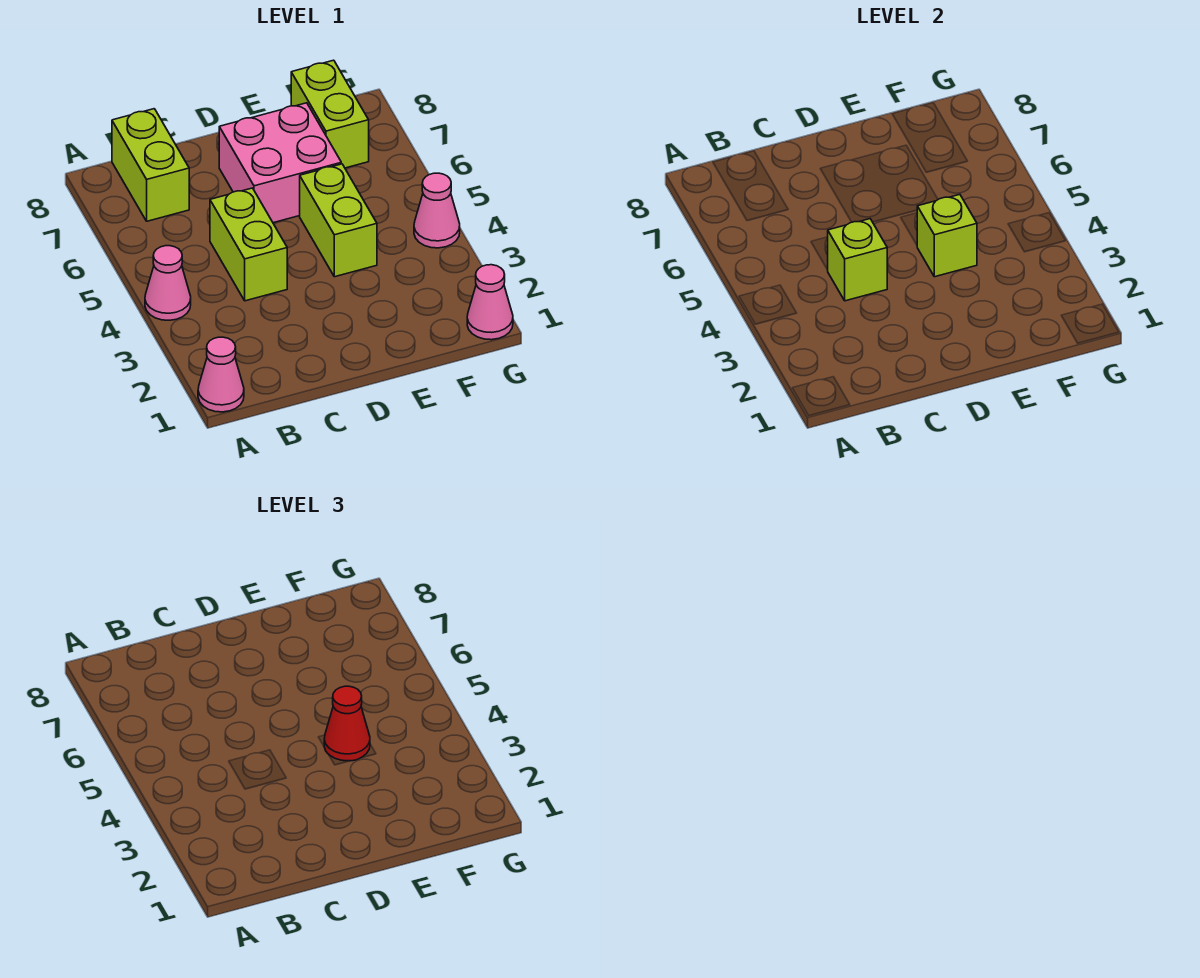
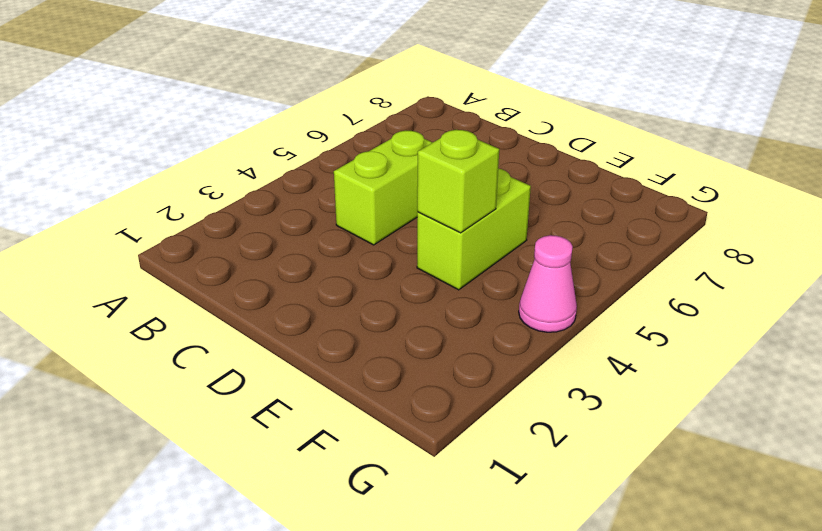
none -> pink cone A1 level 1
none -> pink cone A4 level 1
none -> lime brick B7:B8 level 1

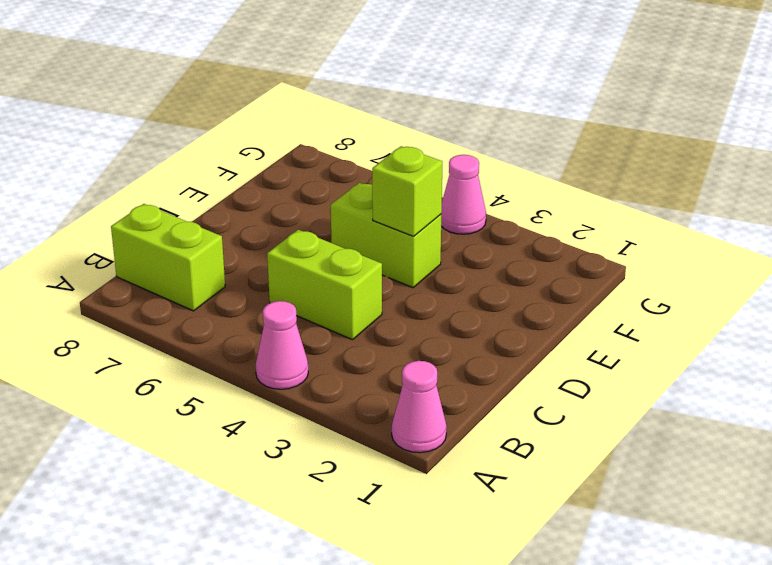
none -> pink brick D6:E7 level 1
none -> lime brick F7:F8 level 1
none -> pink cone G1 level 1

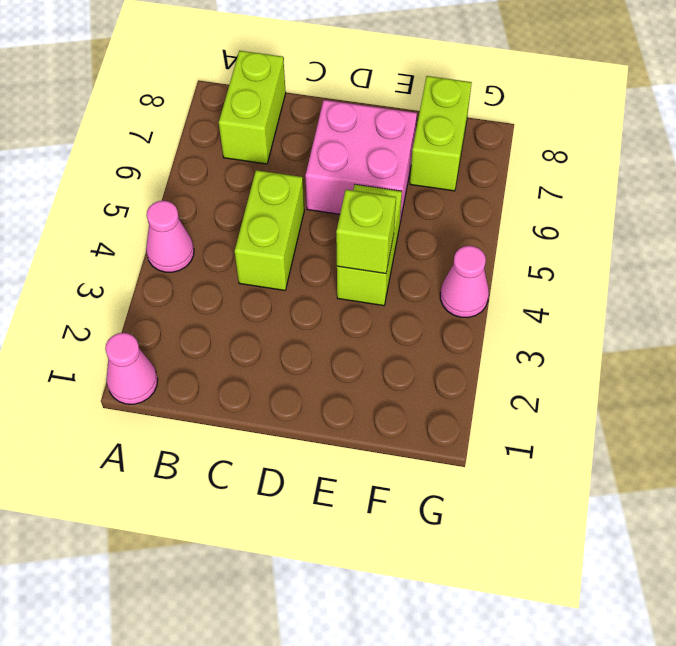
none -> pink cone G1 level 1
none -> lime brick C4 level 2
none -> red cone E4 level 3

